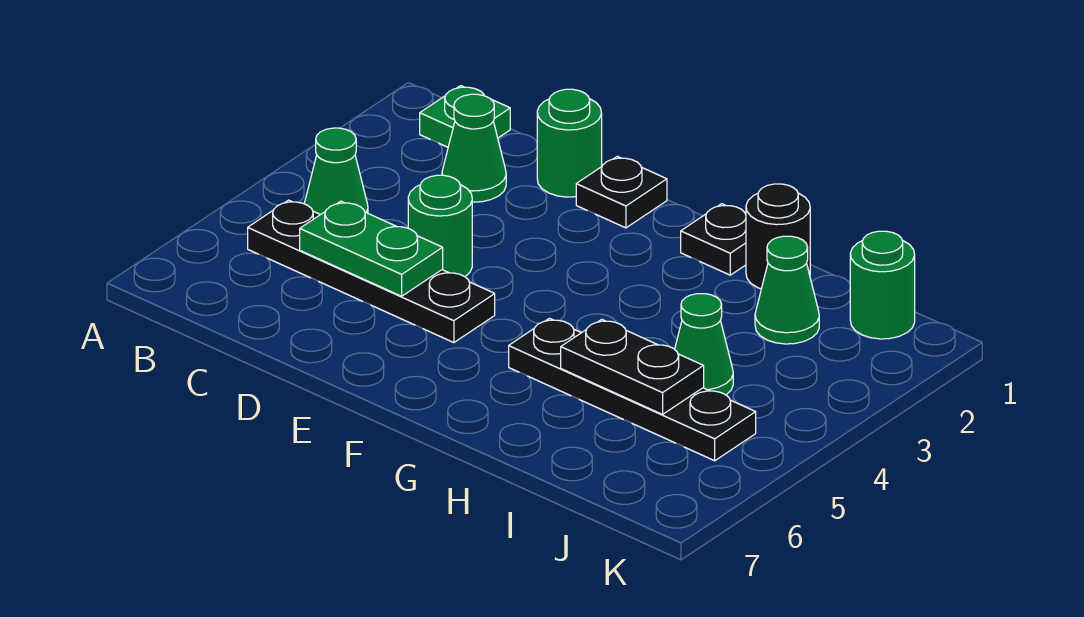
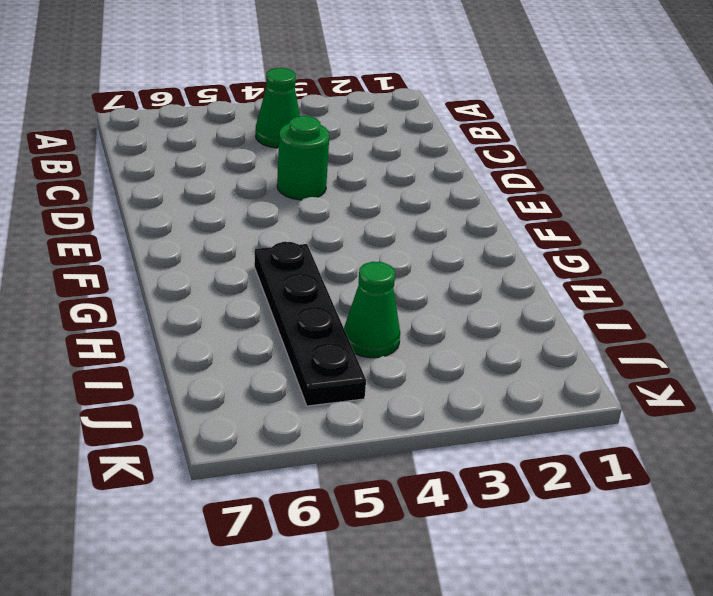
none -> green plate B1 level 1
none -> black plate B5:E5 level 1
none -> green cone C2 level 1

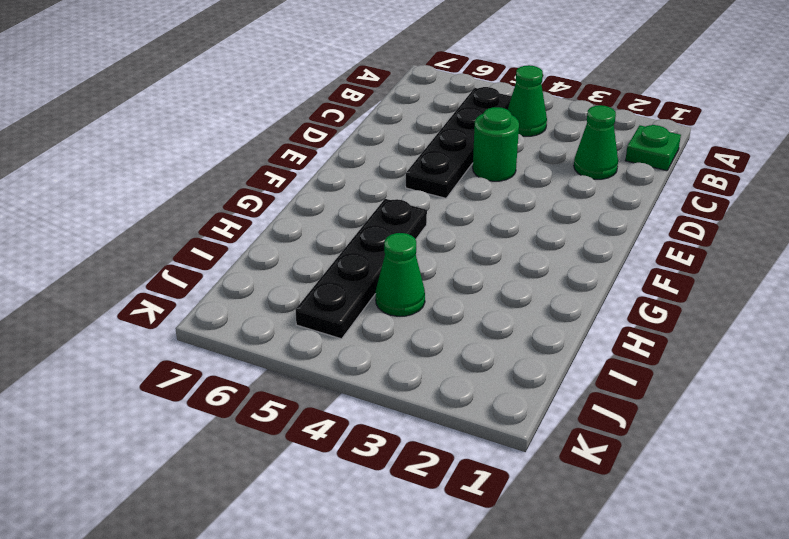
none -> green round brick D1 level 1
none -> black plate E1 level 1
none -> black plate G1 level 1

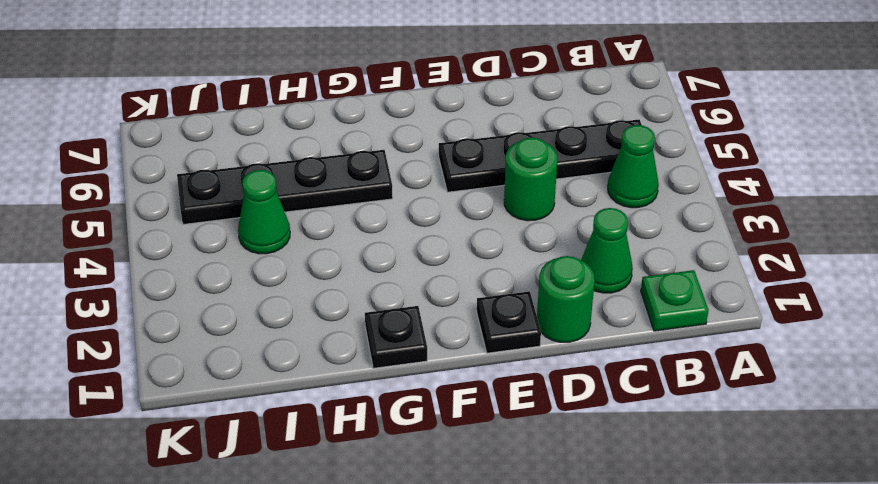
none -> black round brick H1 level 1
none -> green cone I2 level 1
none -> green round brick J1 level 1

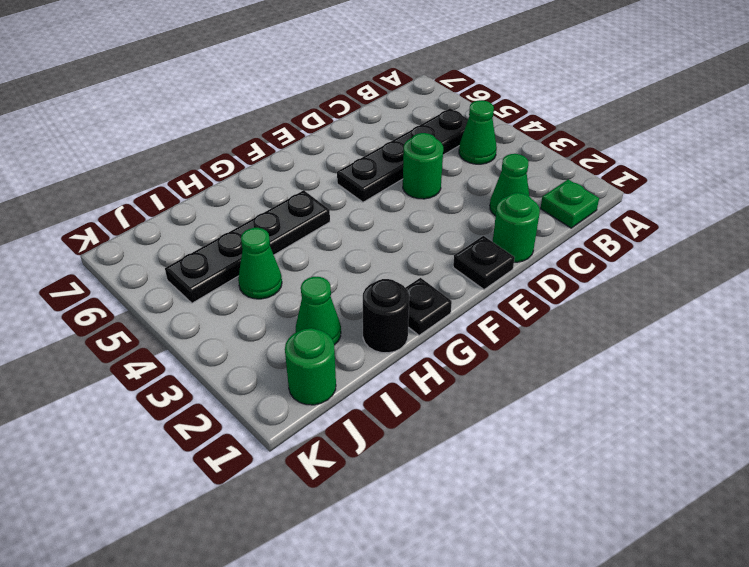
none -> green plate C5:D5 level 2
none -> black plate H5:I5 level 2

